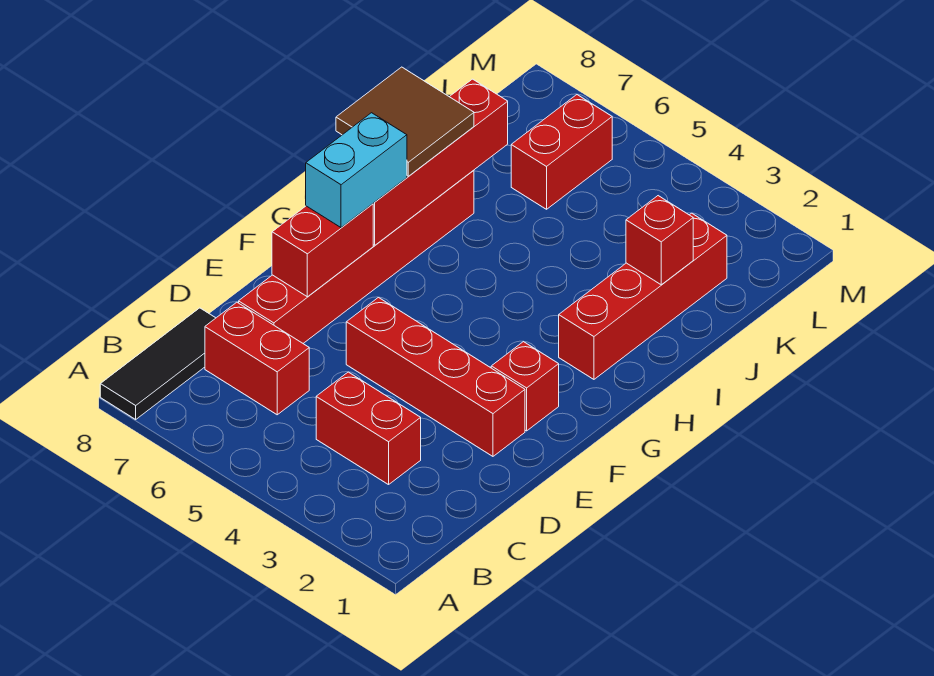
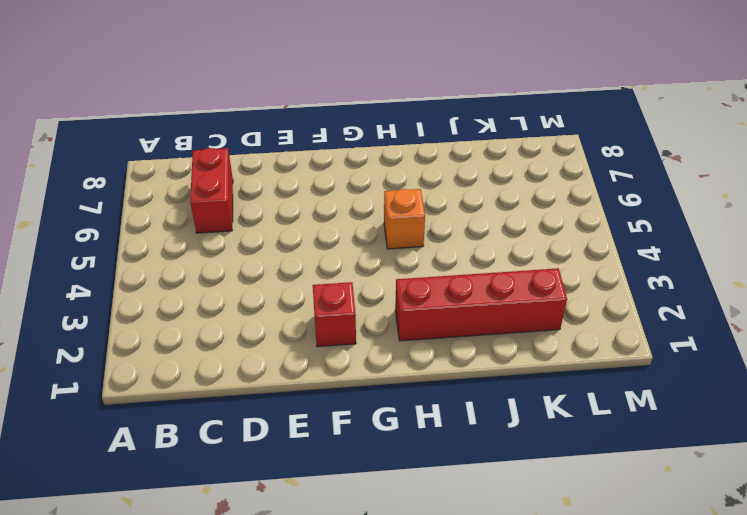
orange brick H5 level 1 -> none
none -> black tile A8:C8 level 1
none -> red brick C3:C4 level 1
none -> red brick D7:I7 level 1

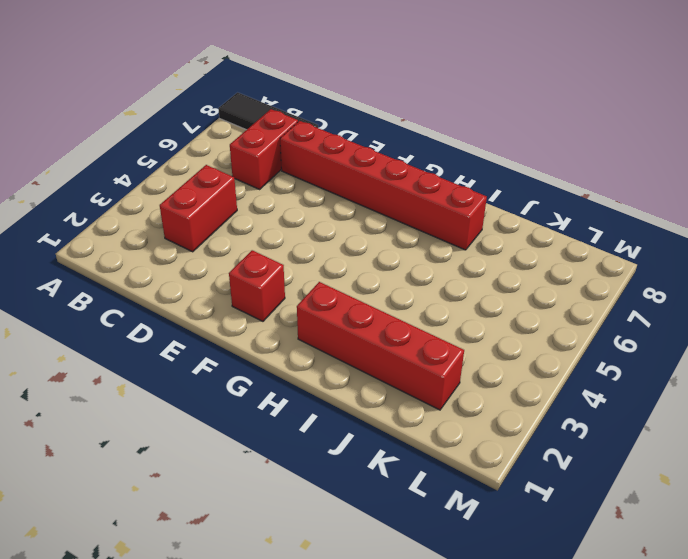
none -> red brick E2:E5 level 1
none -> red brick K6:L6 level 1
none -> red brick E7:F7 level 2

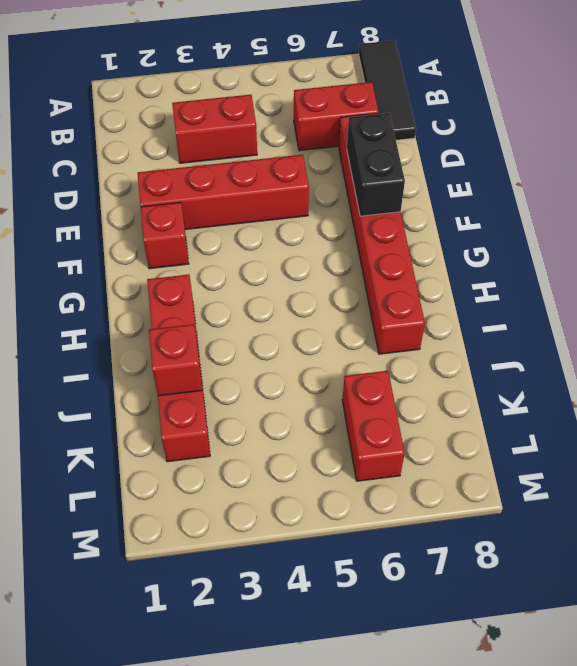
black brick E7:F7 level 2 -> red brick E7:F7 level 2
none -> red brick G7:J7 level 2
none -> cyan brick F7:G7 level 3
none -> brown tile H7:I8 level 3

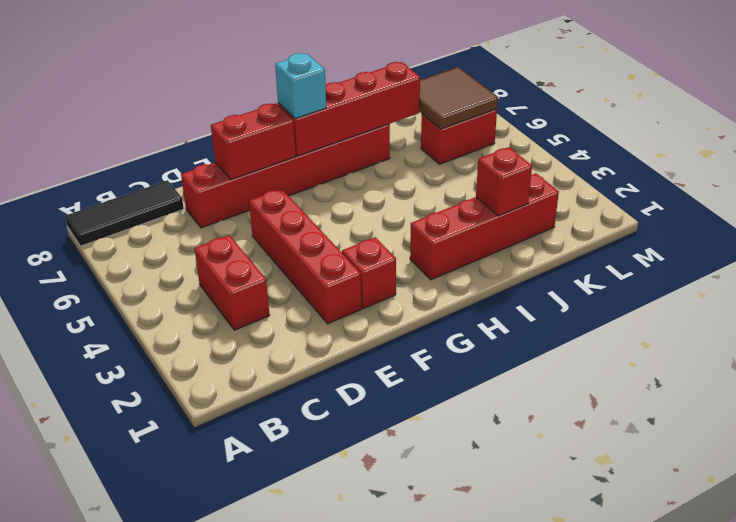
cyan brick G7 level 3 -> cyan brick F7:G7 level 3
brown tile K6:L7 level 2 -> brown tile H7:I8 level 3
none -> red brick C6:C7 level 1

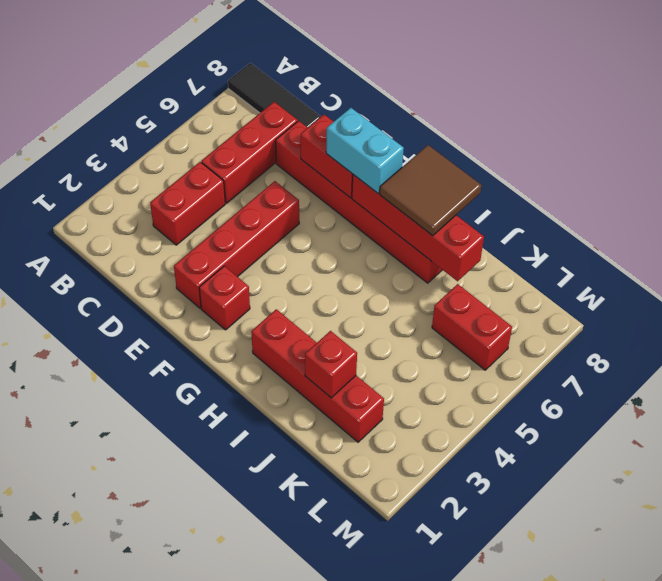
red brick C5:C7 level 1 -> red brick C6:C7 level 1

